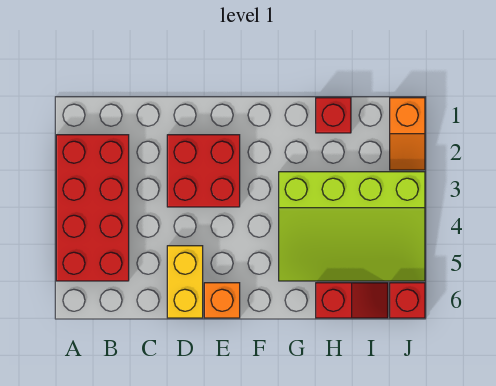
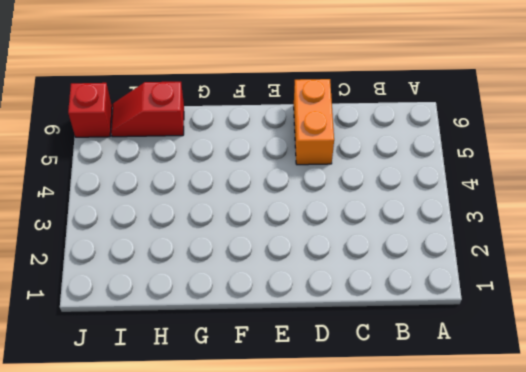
orange brick D5:D6 level 1 -> yellow brick D5:D6 level 1
none -> red brick A2:B5 level 1
none -> red brick D2:E3 level 1

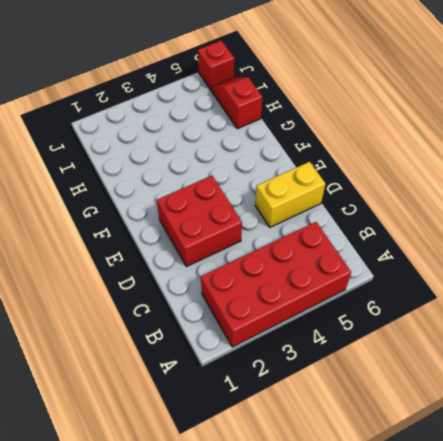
none -> orange brick E6 level 1
none -> lime slope G3:J5 level 1 top 3

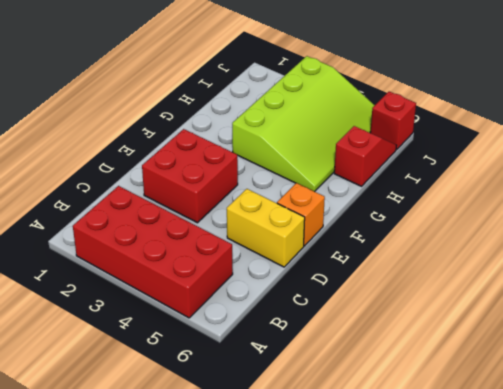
none -> red brick H1 level 1
none -> orange slope J1:J2 level 1 top 1

